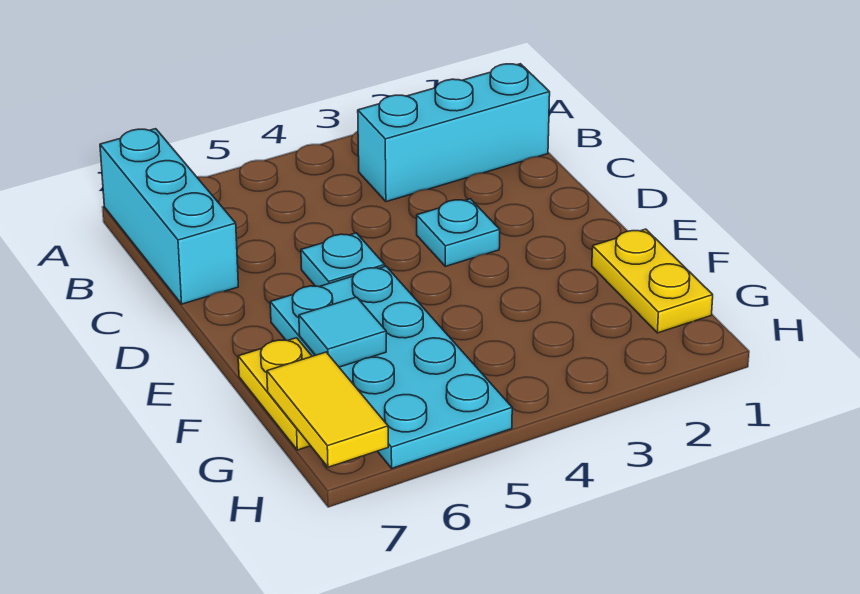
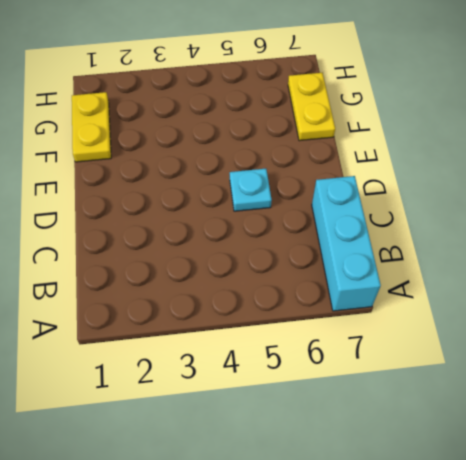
none -> cyan brick B1:B3 level 1
none -> cyan plate D3 level 1

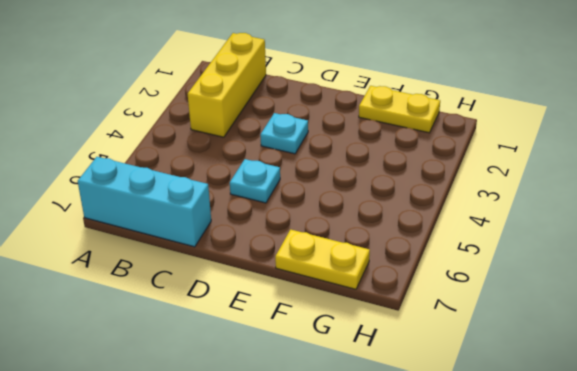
yellow brick B1:B3 level 1 -> cyan brick B1:B3 level 1
none -> cyan plate E5:H6 level 1
none -> cyan tile F6 level 2

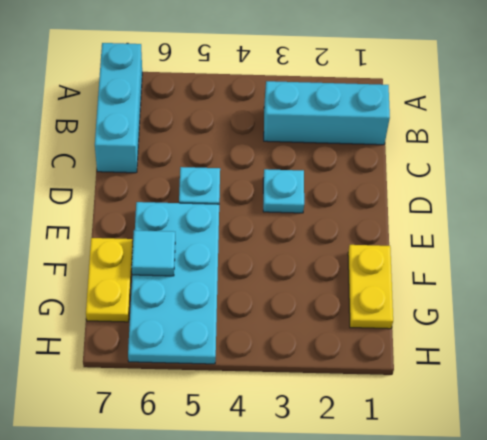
none -> yellow tile G7:H7 level 2

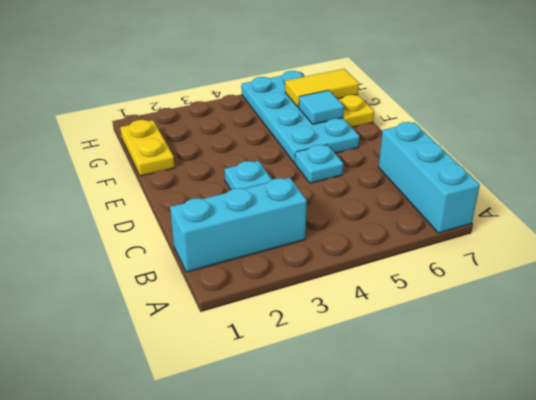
yellow tile G6:G7 level 2 -> yellow tile G7:H7 level 2

